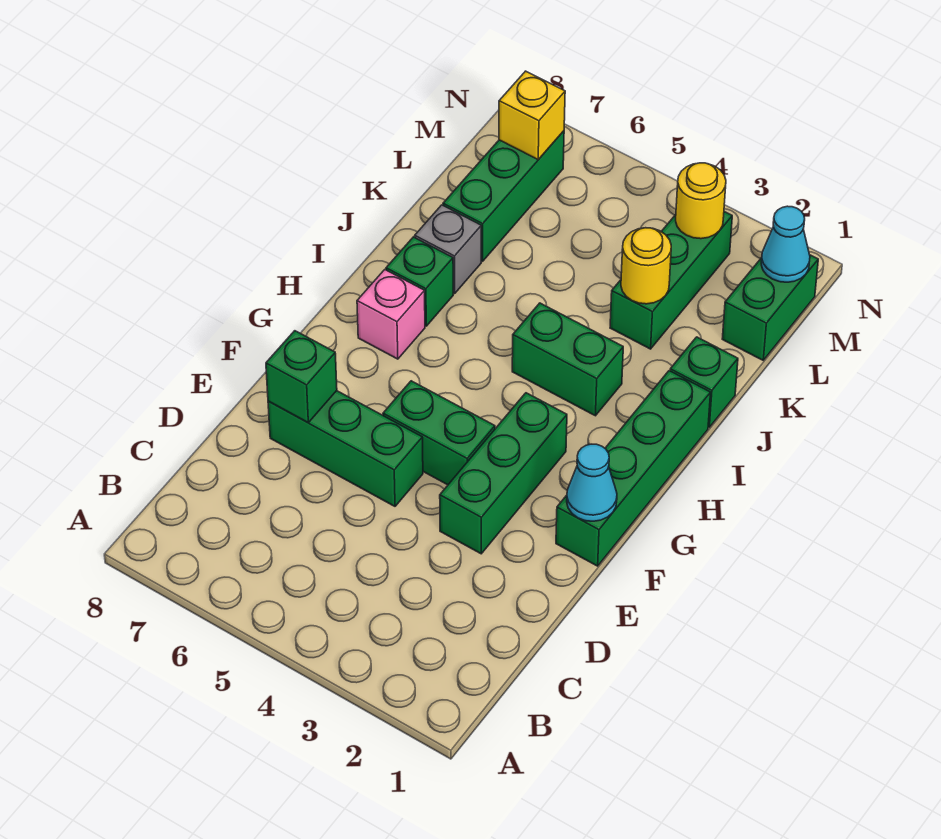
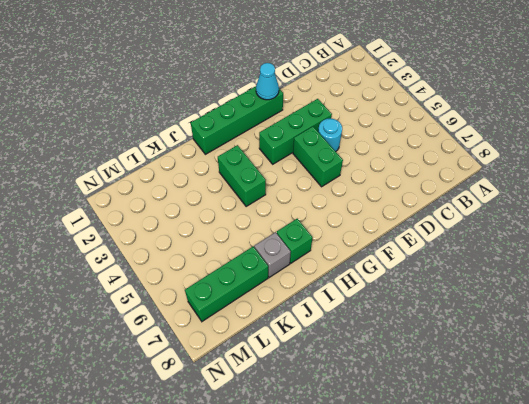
cyan round brick E4 level 1 -> none
none -> green brick E5:E7 level 1
none -> pink brick H7 level 1
none -> green brick J1 level 1

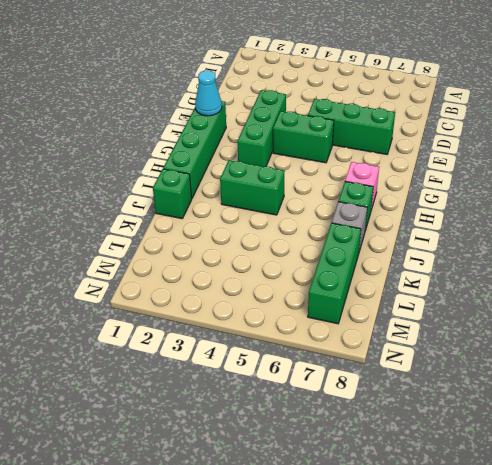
none -> green brick K3:M3 level 1
none -> green brick L1:M1 level 1
none -> green brick E7 level 2

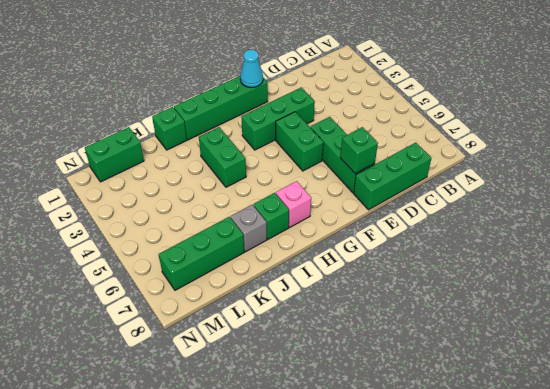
green brick C8:E8 level 1 -> green brick K3:M3 level 1
none -> yellow round brick K3 level 2
none -> cyan cone M1 level 2
none -> yellow round brick M3 level 2

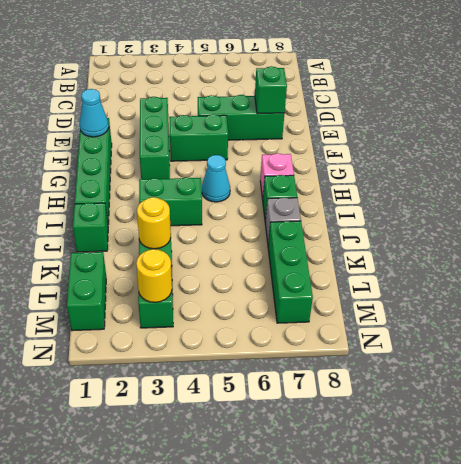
cyan cone H5 level 1 -> cyan cone M1 level 2
none -> yellow brick M7 level 2

